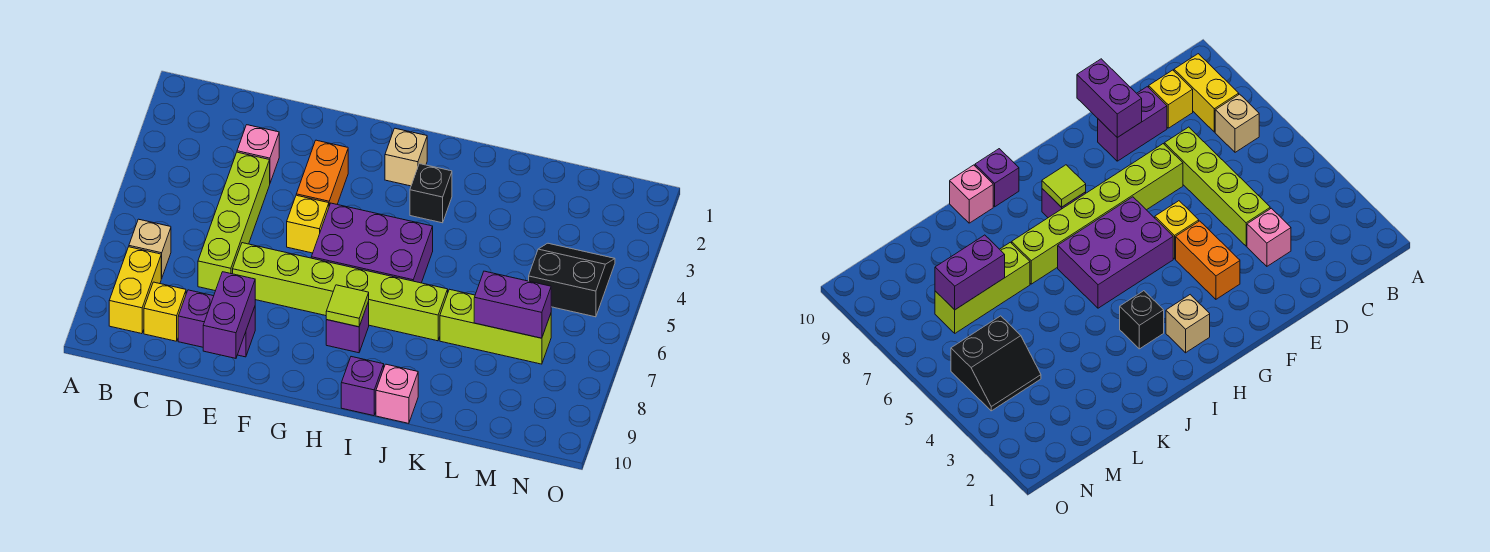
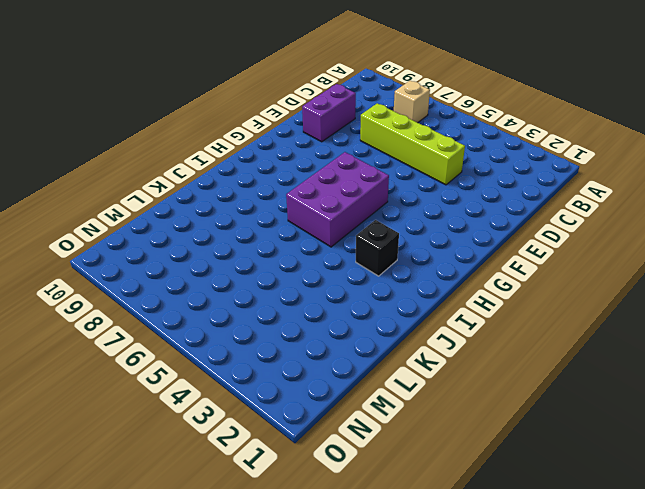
none -> yellow brick B8:B9 level 1
none -> yellow brick C9 level 1
none -> pink brick D3 level 1

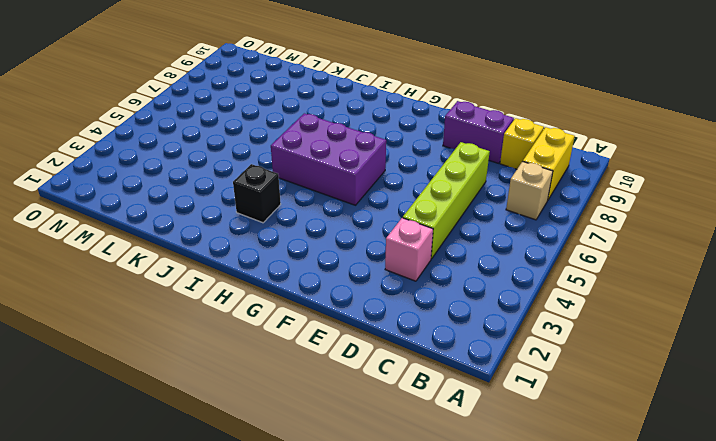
none -> lime brick E7:J7 level 1
none -> orange brick F3:F4 level 1
none -> yellow brick F5 level 1

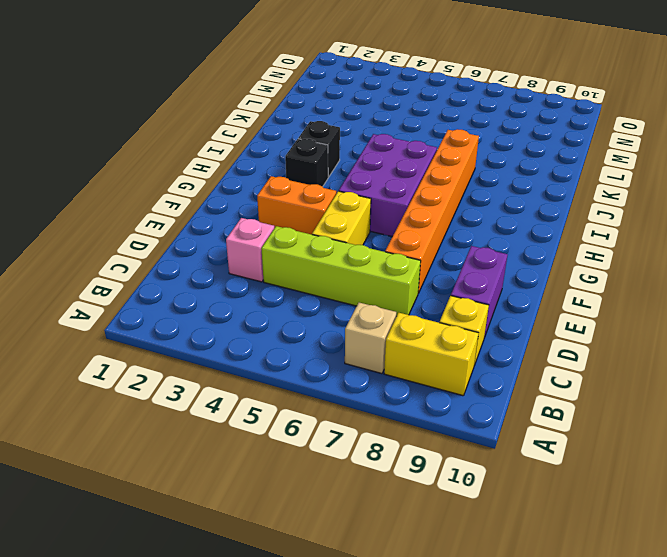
yellow brick E5:F5 level 1 -> yellow brick F5 level 1
orange brick E7:J7 level 1 -> lime brick E7:J7 level 1
black brick H3 level 1 -> none
none -> tan brick H2 level 1
none -> purple brick H8 level 1
none -> purple brick I10 level 1

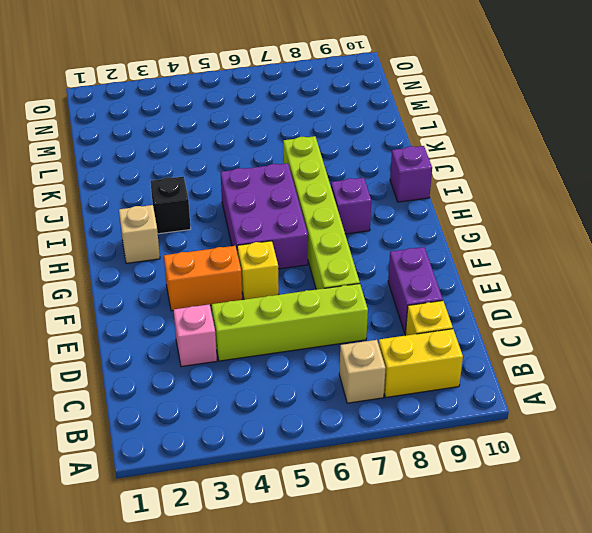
none -> pink brick J10 level 1
none -> lime brick K7:M7 level 1
none -> black slope M4:N5 level 1 top 5

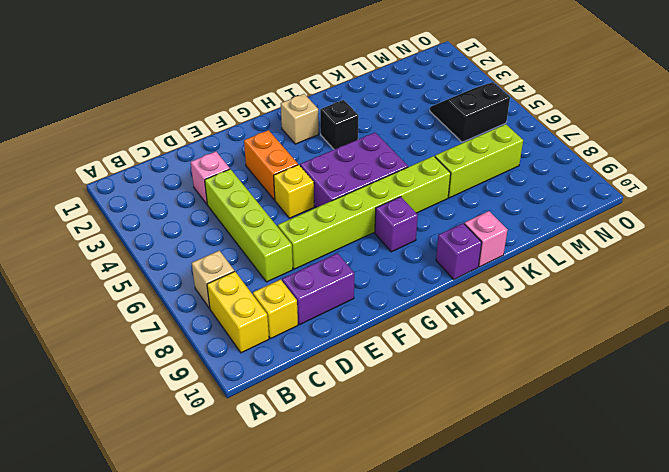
none -> purple brick E9:E10 level 2
none -> lime tile H8 level 2
none -> purple brick L7:M7 level 2

